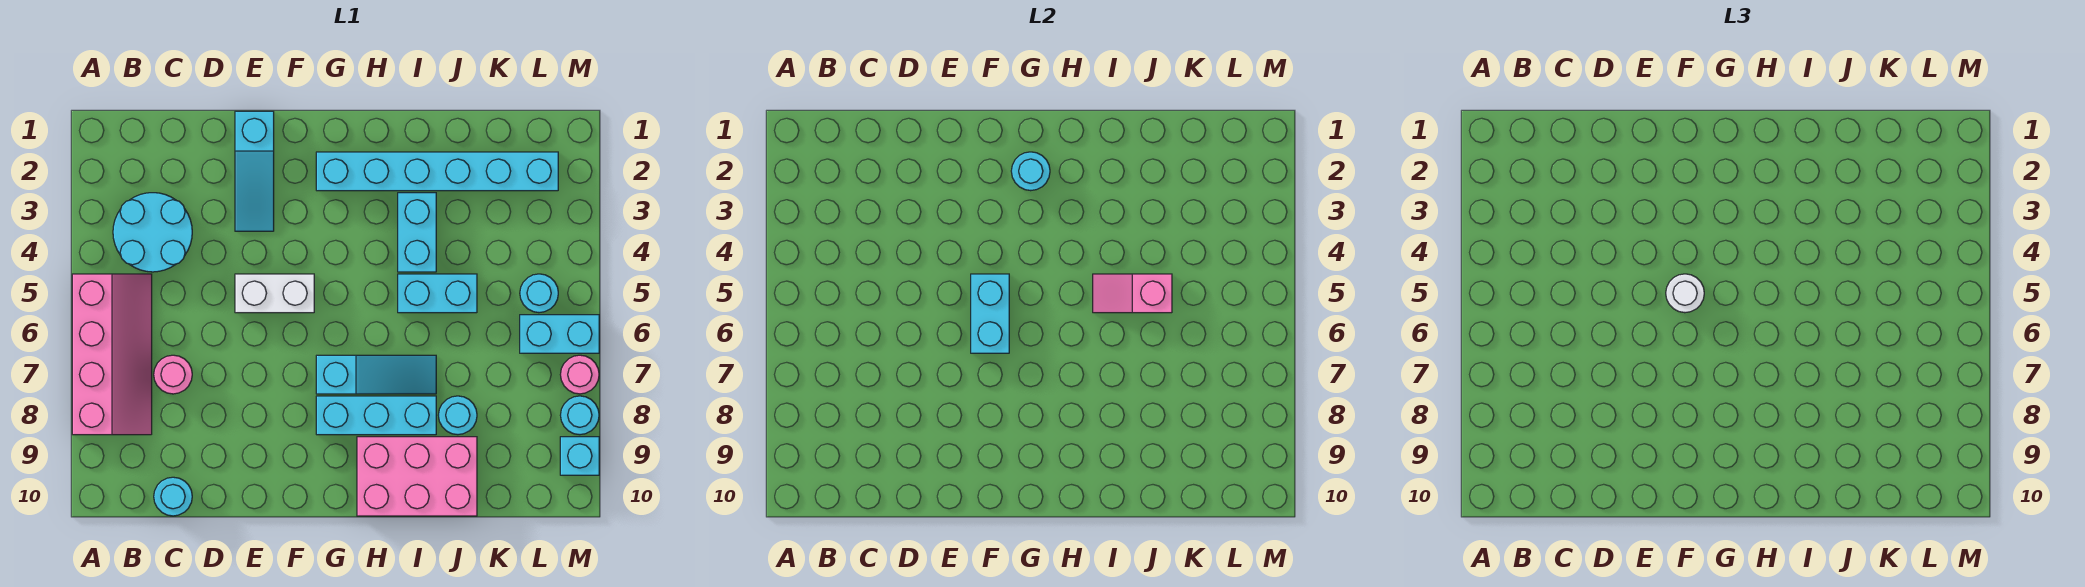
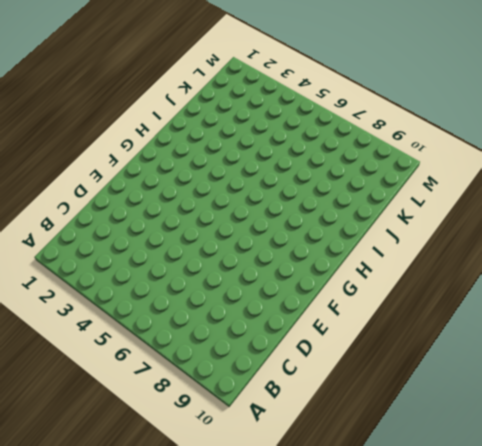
none -> pink slope A5:B8 level 1 top A
none -> cyan round brick B3:C4 level 1
none -> pink round brick C7 level 1

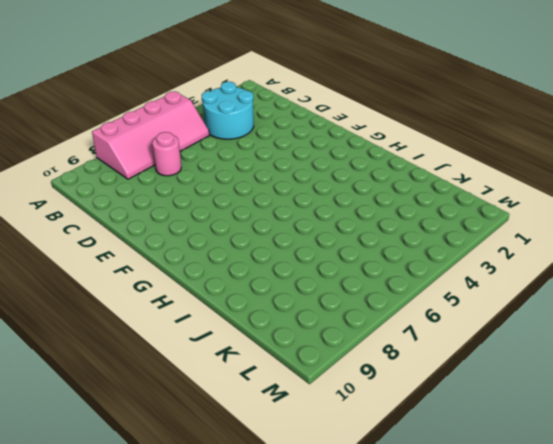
none -> cyan round brick C10 level 1
none -> cyan slope E1:E3 level 1 top 1
none -> white brick E5:F5 level 1

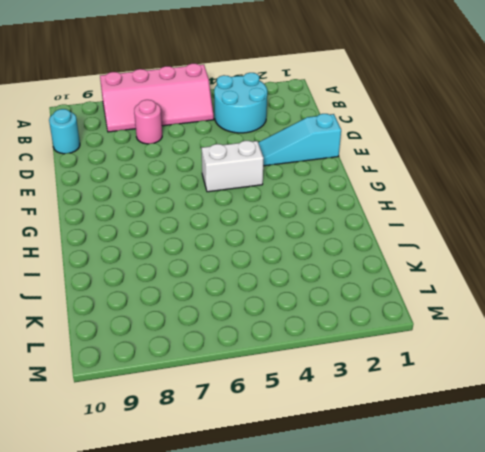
white brick F4:F5 level 1 -> white brick E5:F5 level 1
none -> cyan brick G2:L2 level 1
none -> cyan slope G7:I7 level 1 top G
none -> cyan brick G8:I8 level 1

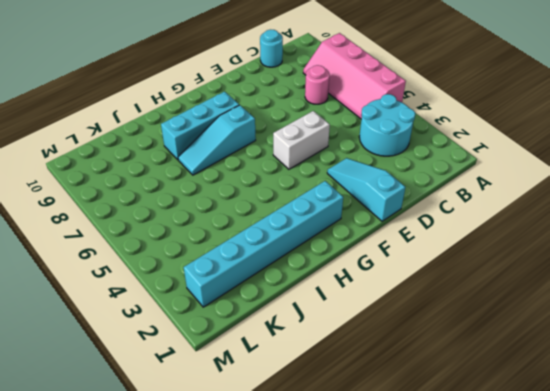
none -> pink brick H9:J10 level 1
none -> cyan brick I3:I4 level 1
none -> cyan brick I5:J5 level 1

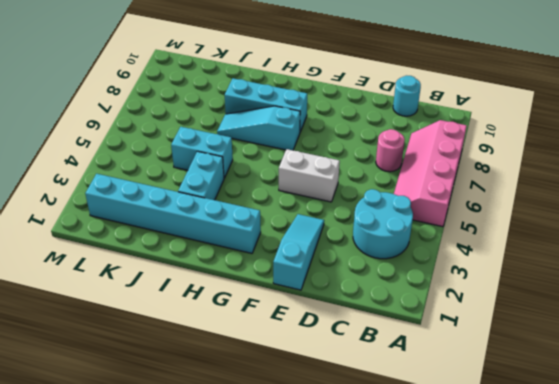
none -> pink brick H9:J10 level 1
none -> cyan round brick J8 level 1
none -> cyan round brick L5 level 1

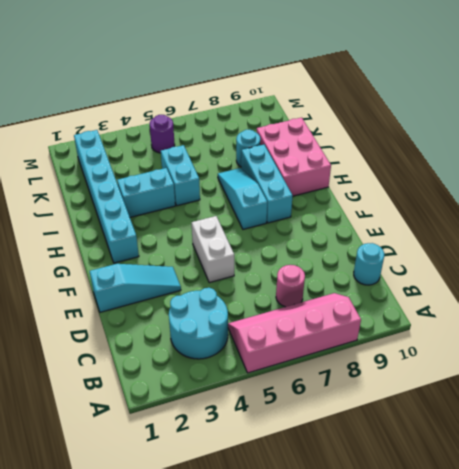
purple round brick L5 level 1 -> cyan round brick L5 level 1
none -> cyan brick L6:M6 level 1
none -> pink round brick M7 level 1
none -> cyan round brick M8 level 1

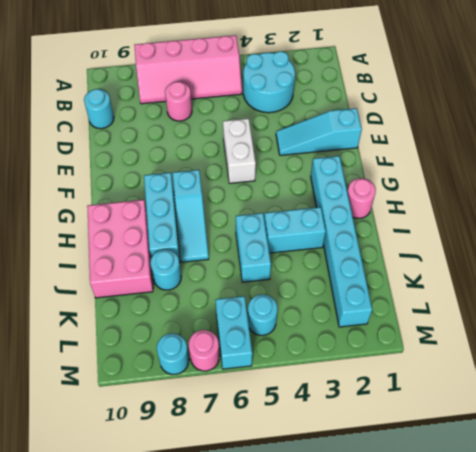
pink round brick H1 level 1 -> none
none -> cyan brick M9 level 1
none -> cyan brick F5:F6 level 2
none -> cyan round brick G2 level 2

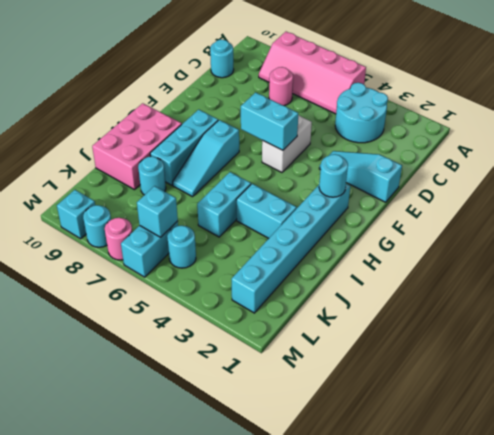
cyan brick L6 level 2 -> none
none -> pink slope I5:J5 level 2 top J
none -> white round brick F5 level 3

